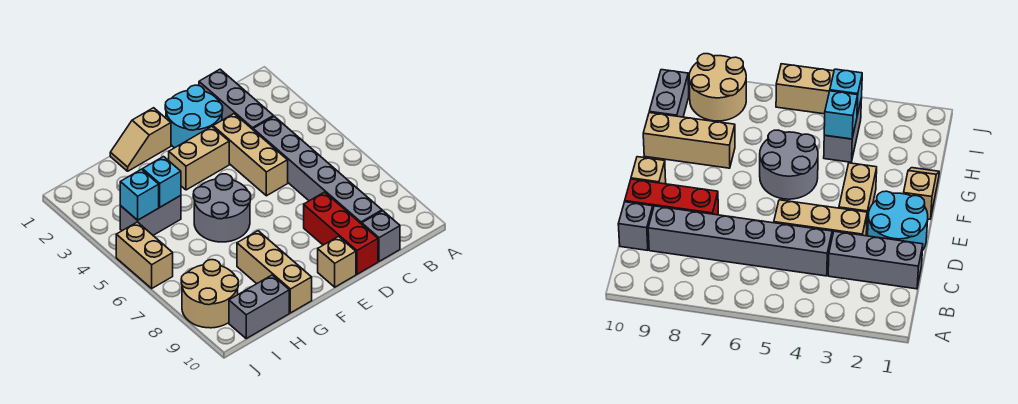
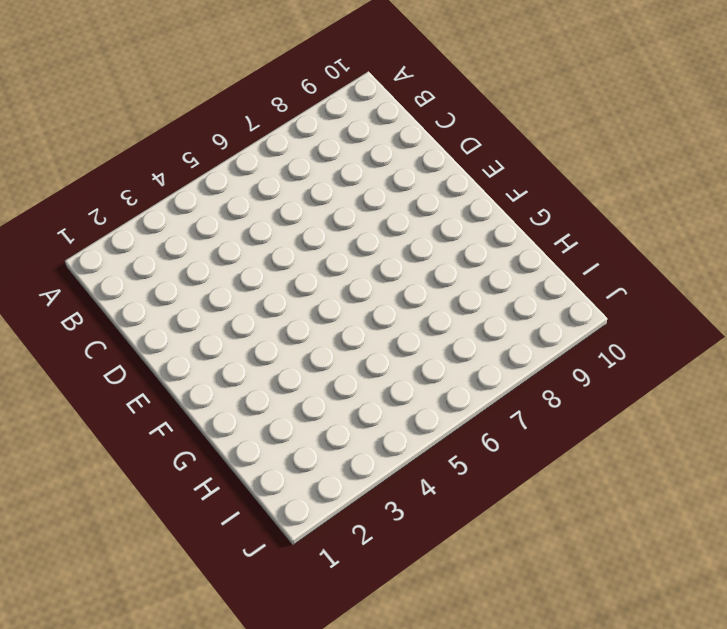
none -> grey brick C1:C3 level 1
none -> grey brick C4:C9 level 1
none -> grey brick C10 level 1

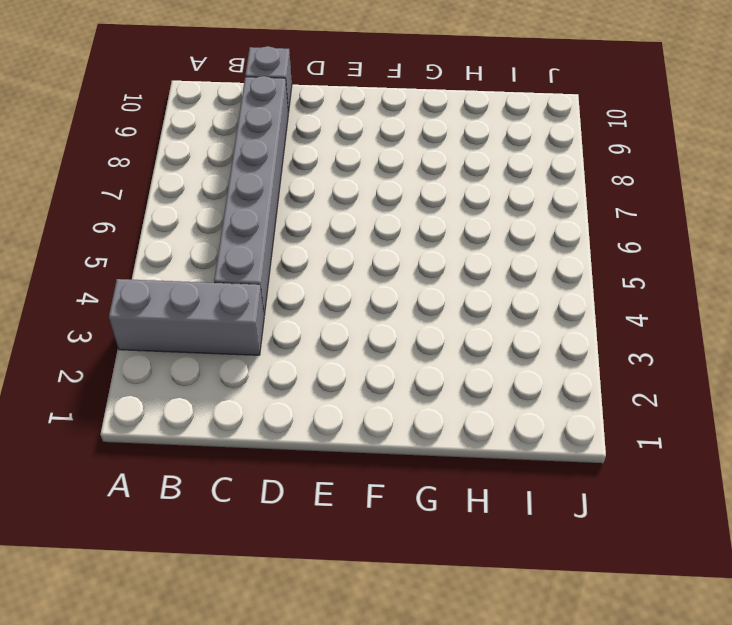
grey brick A3:C3 level 1 -> grey brick C1:C3 level 1
none -> cyan round brick D1:E2 level 1
none -> tan brick D3:D5 level 1
none -> red brick D8:D10 level 1

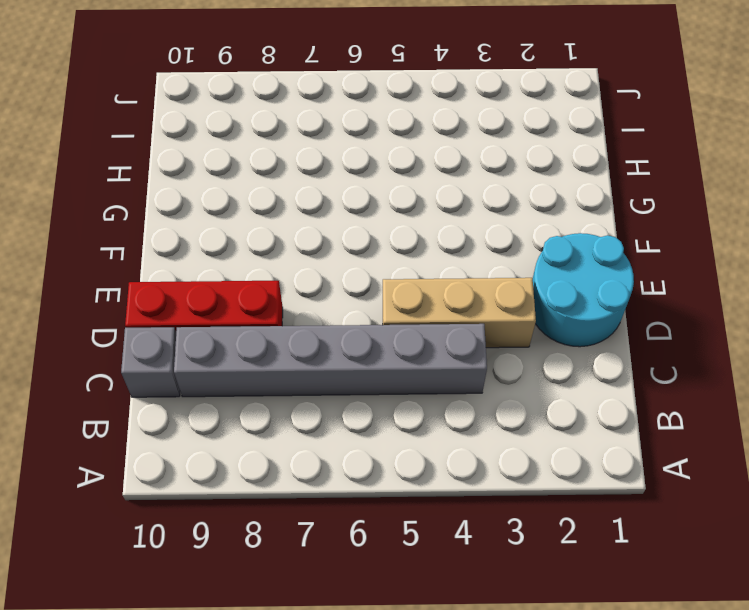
none -> grey brick C1:C3 level 1
none -> tan brick E3:F3 level 1
none -> tan brick E10 level 1

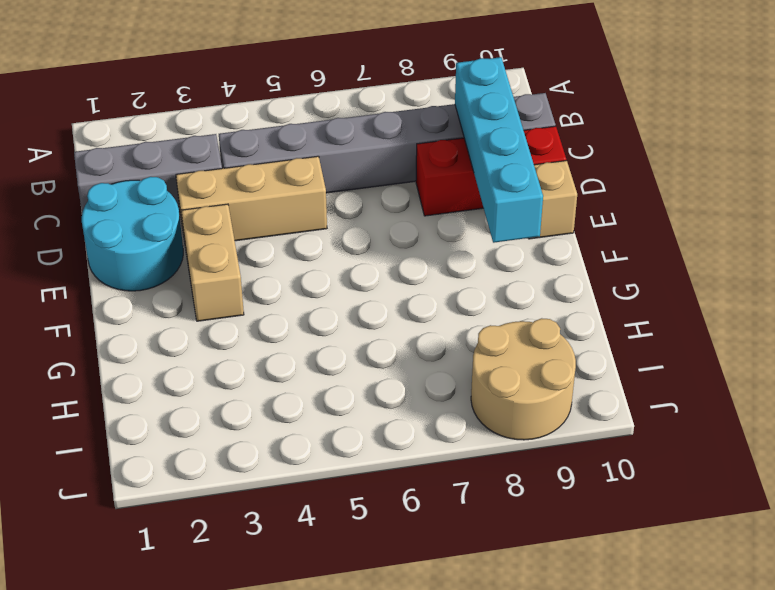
cyan brick C9:F9 level 2 -> none
none -> tan slope F1:G1 level 1 top F
none -> grey round brick F5:G6 level 1
none -> tan brick G8:G10 level 1

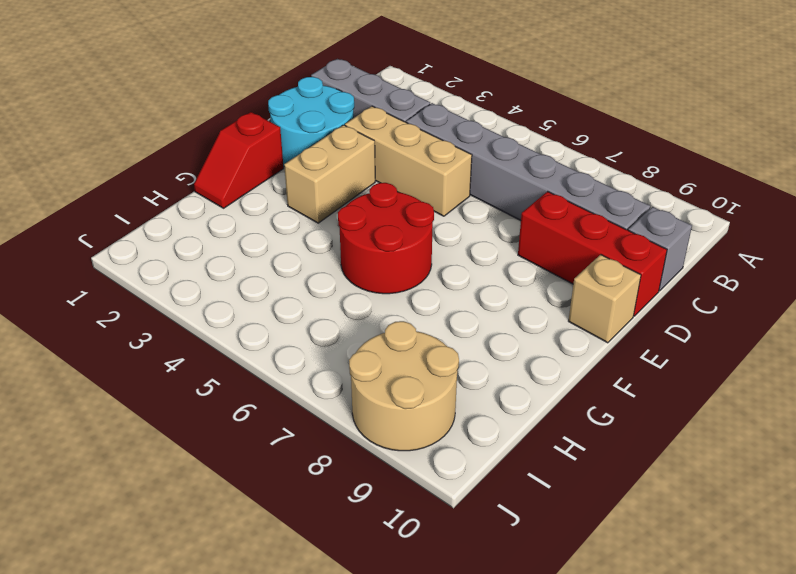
red slope F1:G1 level 1 top F -> tan slope F1:G1 level 1 top F
red round brick F5:G6 level 1 -> grey round brick F5:G6 level 1
none -> tan brick G8:G10 level 1
none -> grey brick H4:I4 level 1
none -> grey brick H10:I10 level 1

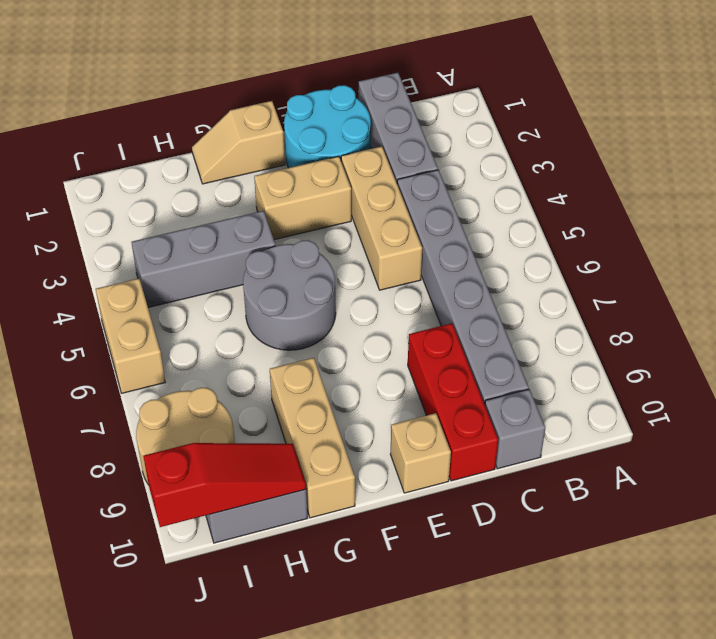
grey brick G4:I4 level 1 -> grey brick H4:I4 level 1
red slope H10:J10 level 2 top J -> none
none -> cyan brick H4 level 2
none -> cyan brick I4 level 2

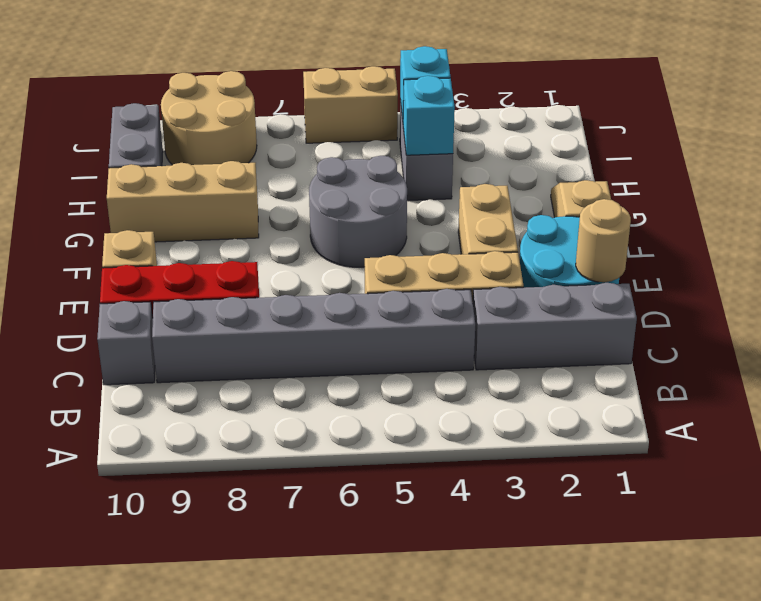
tan round brick D1 level 2 -> none

